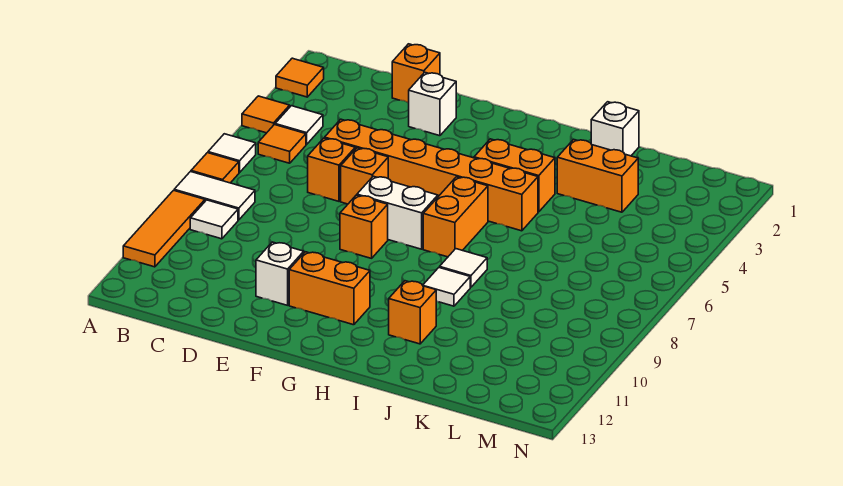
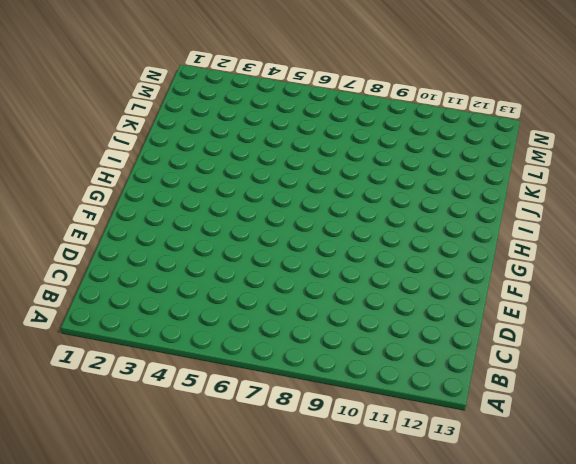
none -> orange tile A2 level 1
none -> orange tile A4 level 1
none -> white tile A6 level 1

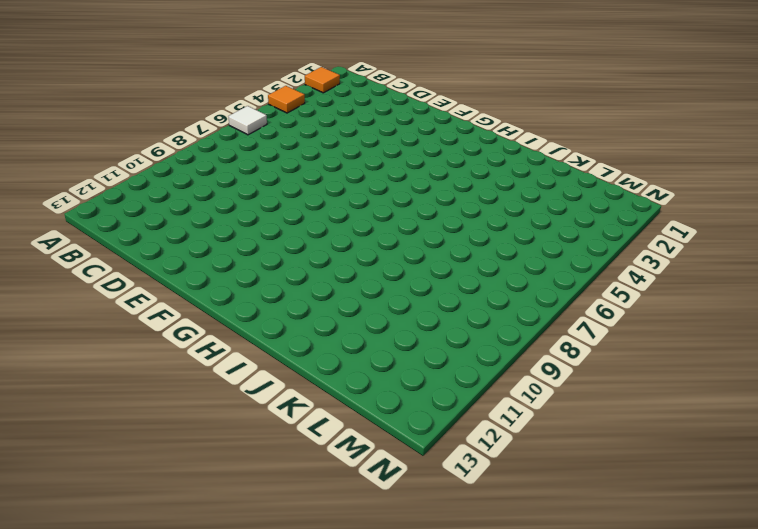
none -> orange tile A7 level 1
none -> white tile A8:B8 level 1
none -> orange tile A9:A11 level 1

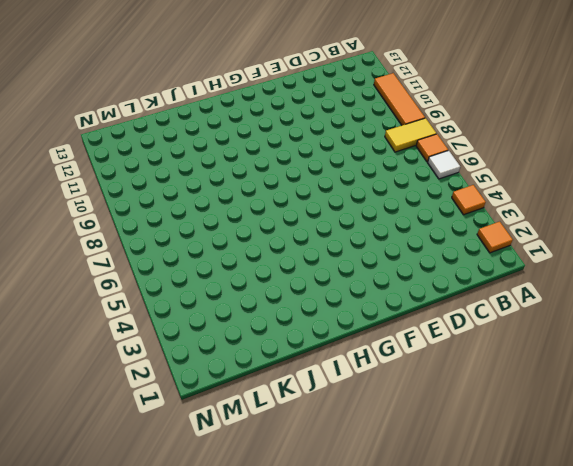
yellow tile A8:B8 level 1 -> white tile A8:B8 level 1
none -> white tile B4 level 1
none -> orange tile B5 level 1
none -> white tile B9 level 1

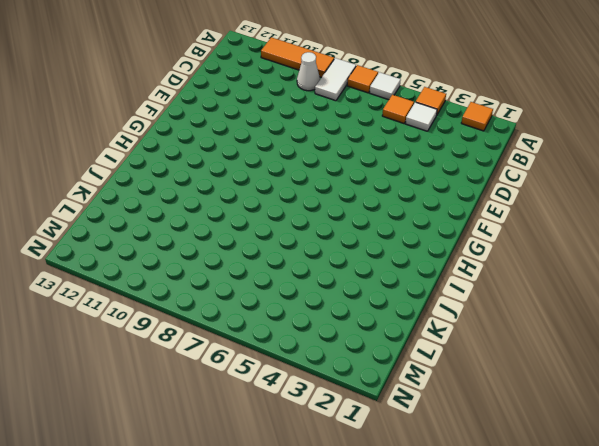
white cone B9 level 1 -> white tile B9 level 1
none -> orange brick D1 level 1
none -> orange brick D5:I5 level 1
none -> orange brick D6 level 1

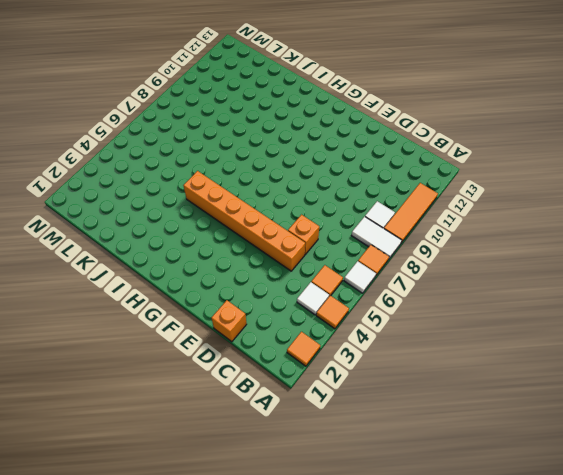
none -> white brick E2 level 1
none -> orange brick E6 level 1
none -> white brick E11 level 1

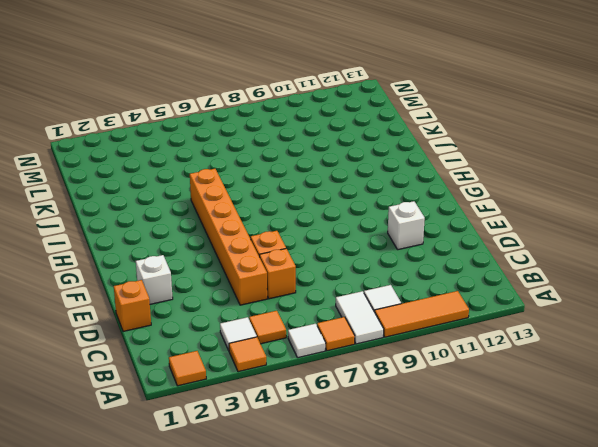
none -> white brick F7:G7 level 1
none -> orange brick F8 level 1
none -> orange brick F11:G11 level 1

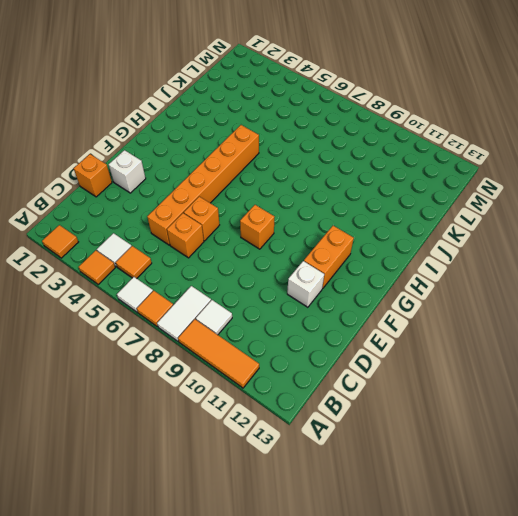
none -> white brick F7:G7 level 1
none -> orange brick H4:I4 level 1
none -> orange brick H6:H7 level 1

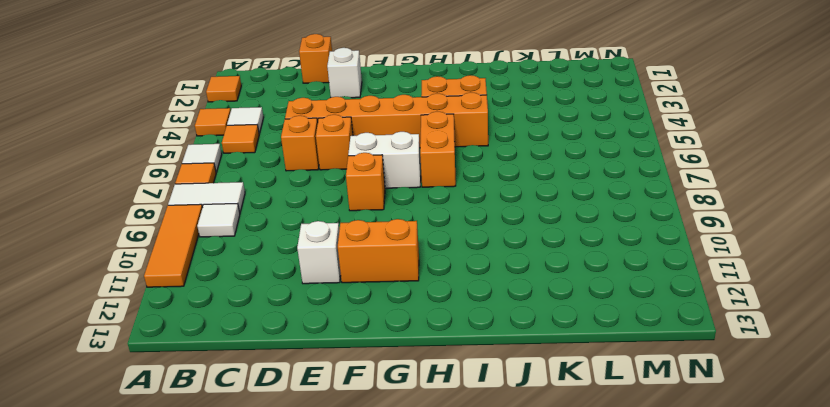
none -> white tile I8 level 1
none -> white tile I9 level 1
none -> orange brick I11 level 1

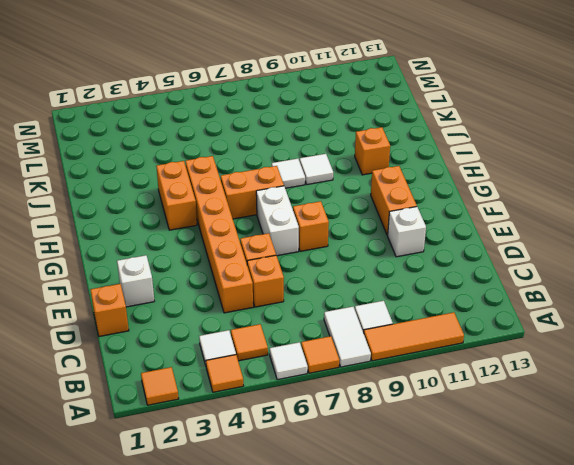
none -> white brick J1 level 1
none -> orange brick J3:K3 level 1

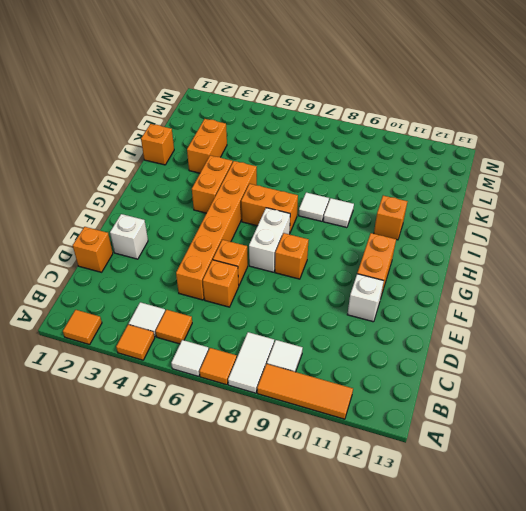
orange brick J1 level 1 -> white brick J1 level 1

